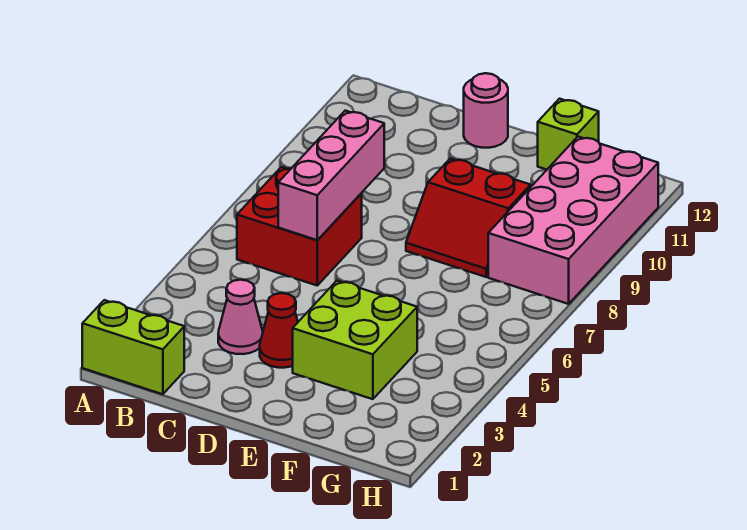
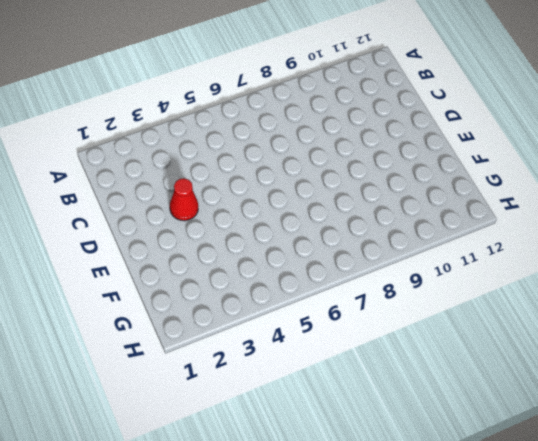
none -> lime brick A1:B1 level 1
none -> red brick B6:C7 level 1

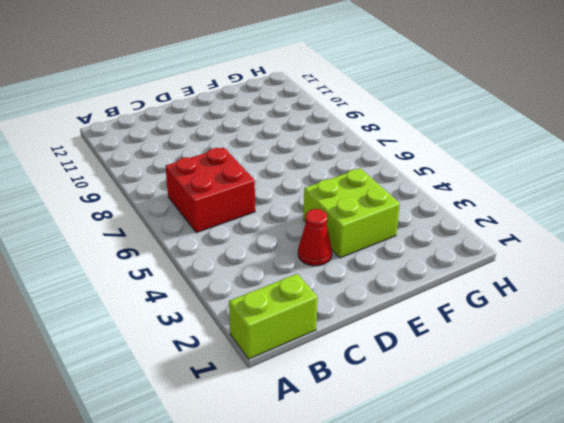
none -> pink cone C3 level 1
none -> pink round brick D12 level 1

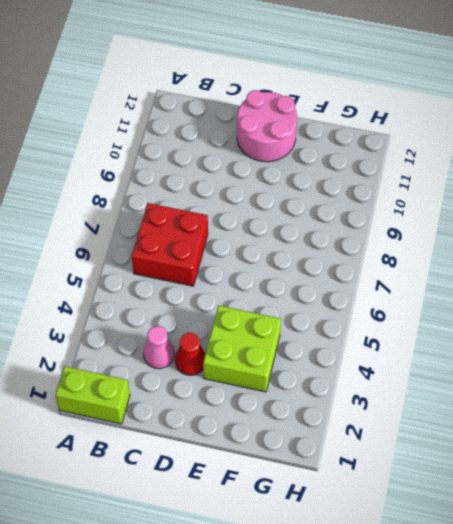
pink round brick D11:E12 level 1 -> pink round brick D12 level 1
none -> red slope E8:F9 level 1 top 9
none -> lime brick F12 level 1

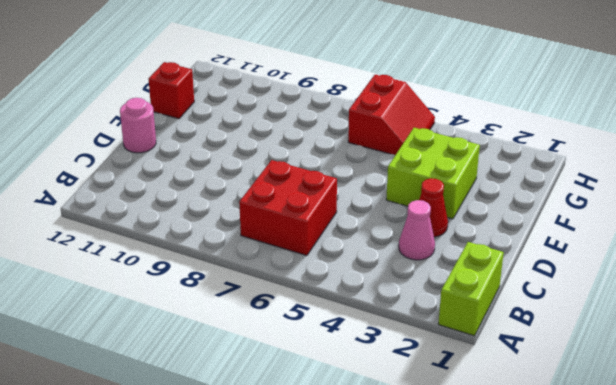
red brick F12 level 1 -> lime brick F12 level 1
red slope G5:H6 level 1 top 6 -> red slope E8:F9 level 1 top 9
none -> pink brick G8:H11 level 1
none -> pink brick C6:C8 level 2

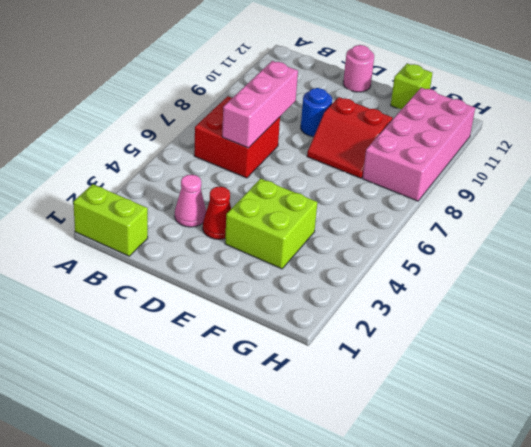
blue round brick D9 level 1 -> none

